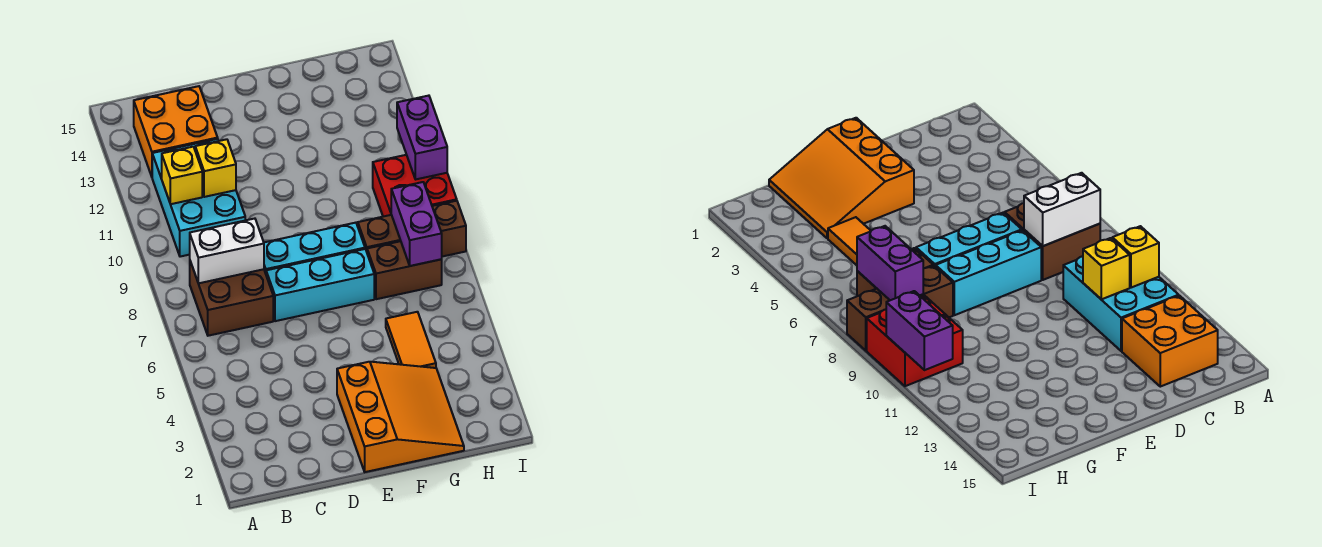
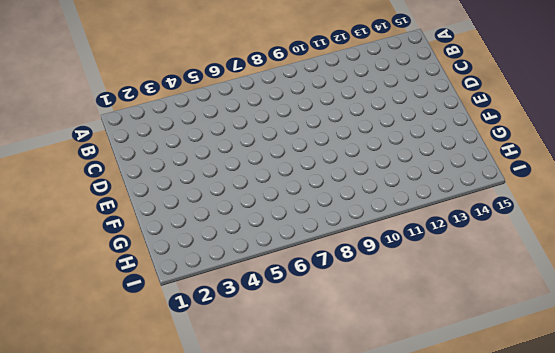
none -> brown brick B7:C8 level 1
none -> cyan brick B10:C12 level 1
none -> orange brick B13:C14 level 1

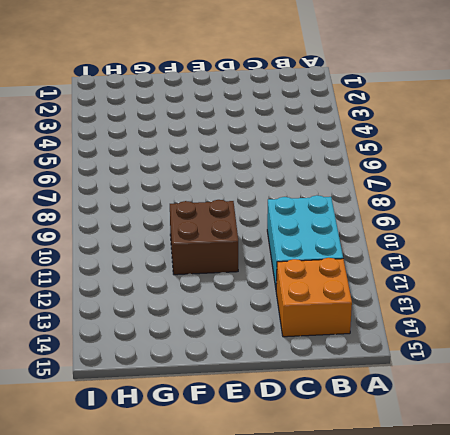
brown brick E10:F11 level 1 -> brown brick B7:C8 level 1
none -> cyan brick D7:F7 level 1
none -> cyan brick D8:F8 level 1
none -> orange slope E1:G3 level 1 top E

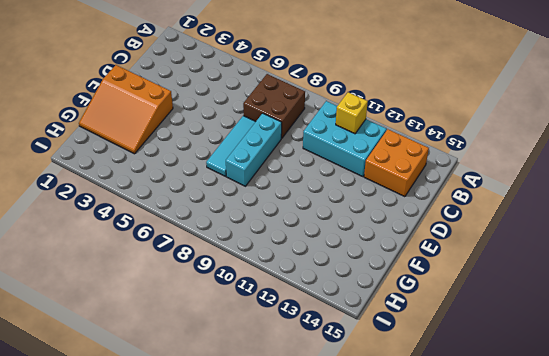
cyan tile D7:F7 level 1 -> cyan brick D7:F7 level 1
none -> orange tile G4:G5 level 1
none -> brown brick G7:H7 level 1
none -> brown brick G8:I8 level 1

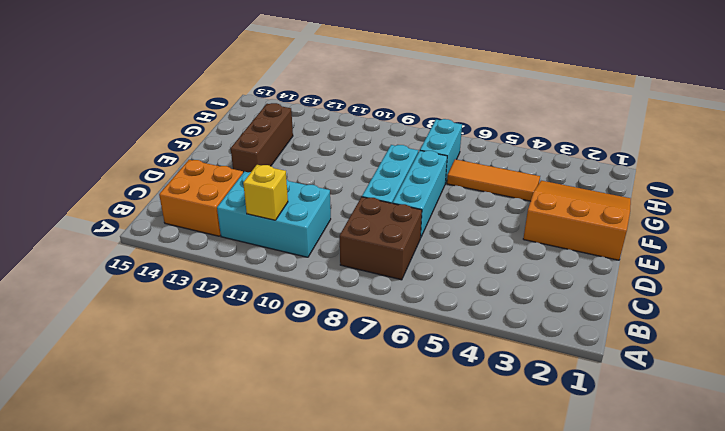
brown brick E13:G13 level 1 -> brown brick G8:I8 level 1
orange tile G4:G6 level 1 -> orange tile G4:G5 level 1
cyan brick G7:H7 level 1 -> brown brick G7:H7 level 1
none -> red brick H9:I10 level 1
none -> white brick B8:C8 level 2
none -> yellow brick C11 level 2

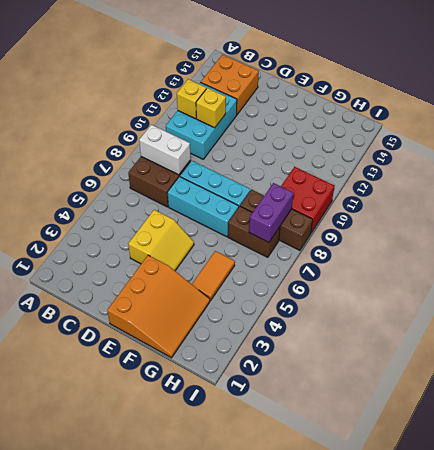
yellow slope D4:E5 level 1 top D -> none
none -> purple brick I10:I11 level 2

